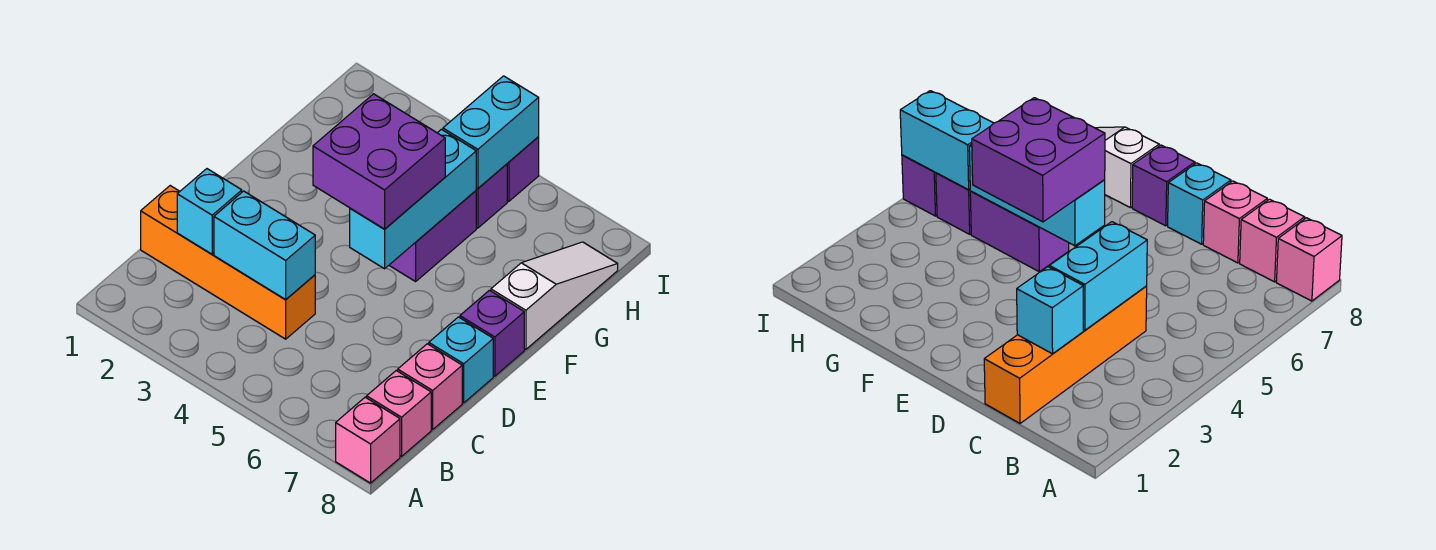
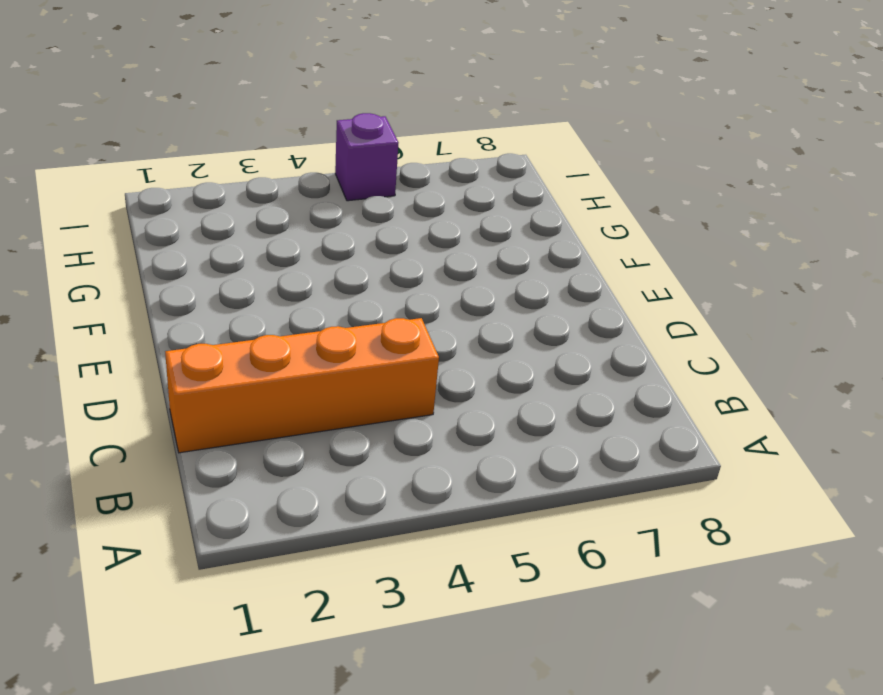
none -> pink brick A8 level 1
none -> pink brick B8 level 1
none -> pink brick C8 level 1

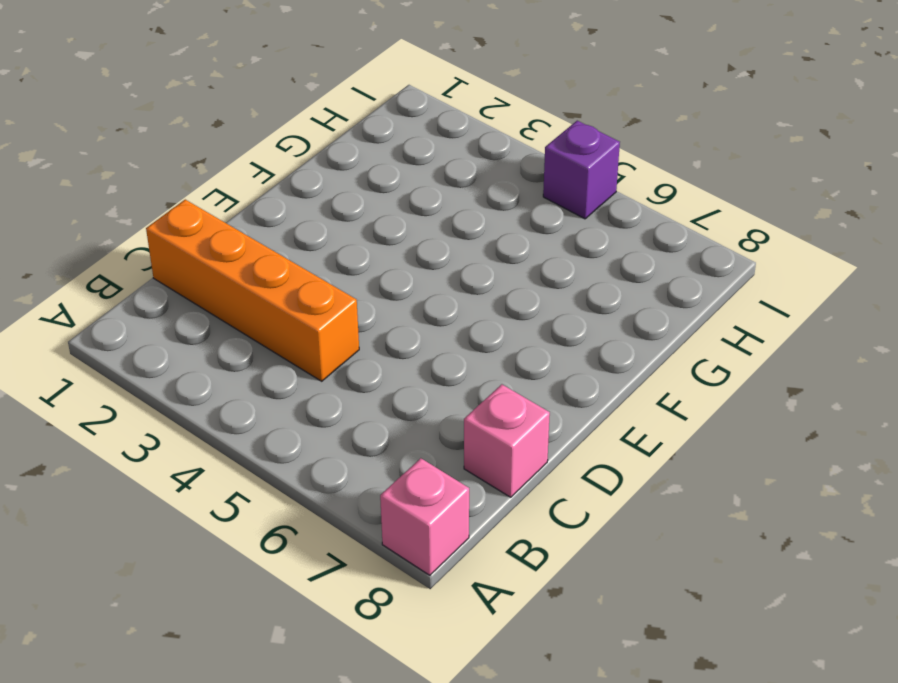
none -> pink brick B8 level 1
none -> cyan brick D8 level 1
none -> purple brick E8 level 1

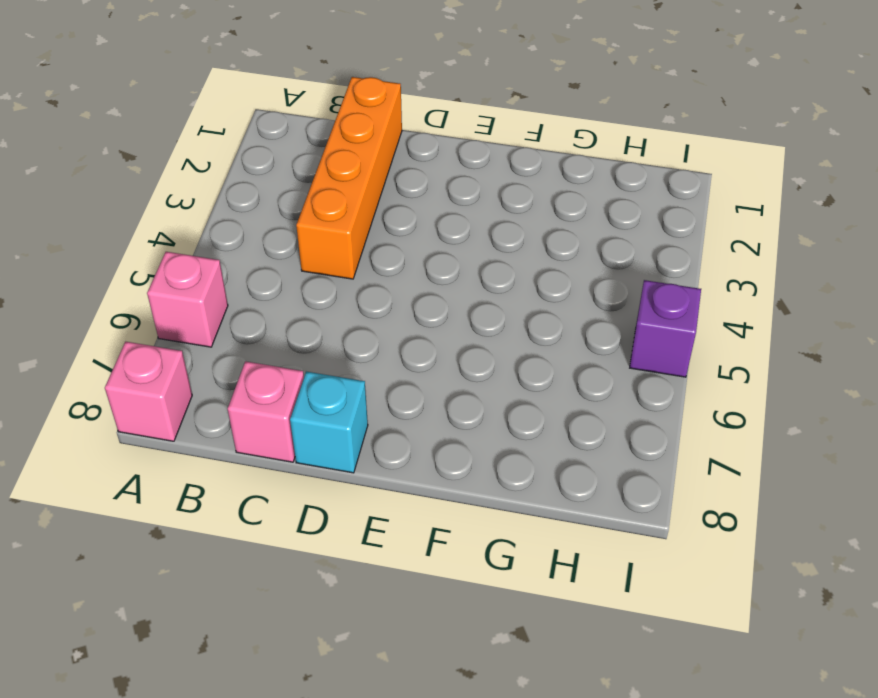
pink brick A6 level 1 -> pink brick B8 level 1
none -> purple brick E8 level 1
none -> purple brick F5:G5 level 1
none -> white slope F8:H8 level 1 top F

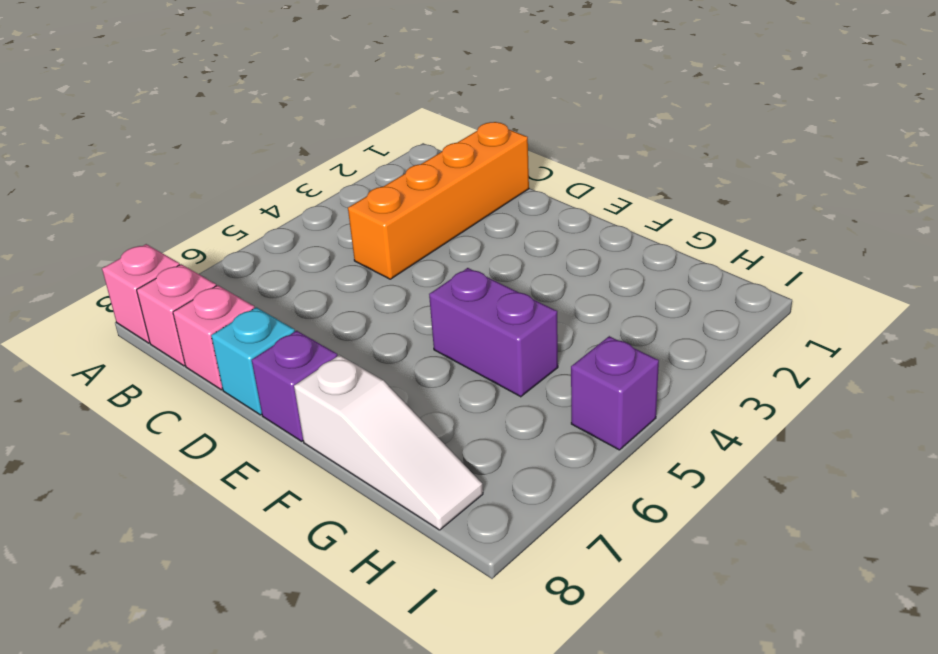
none -> purple brick H5 level 1
none -> cyan brick C2 level 2
none -> cyan brick C3:C4 level 2

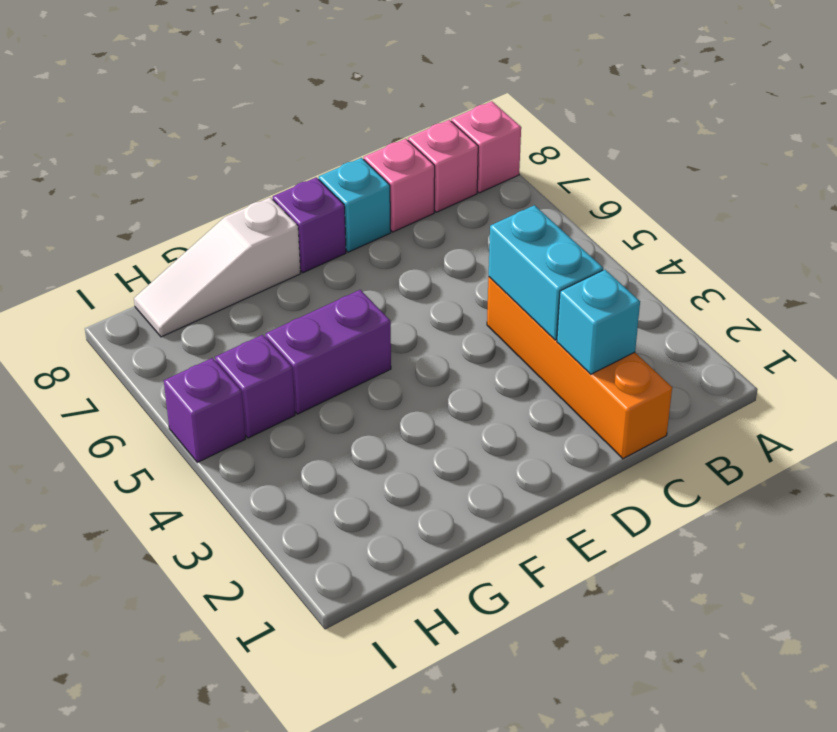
none -> cyan brick E5:G5 level 2
none -> cyan brick H5:I5 level 2
none -> purple brick E4:F5 level 3

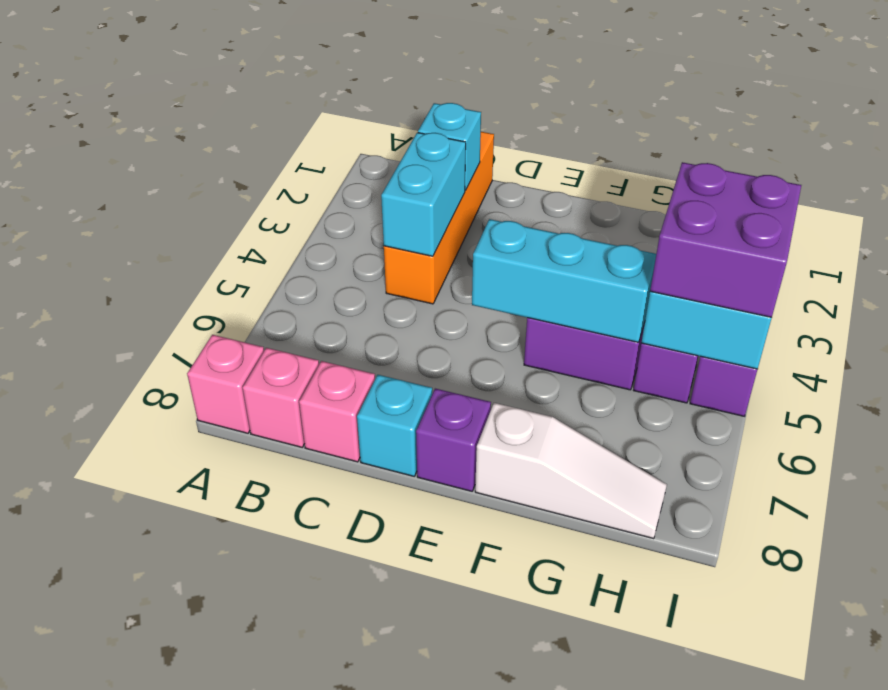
purple brick H4:I5 level 3 -> purple brick E4:F5 level 3

